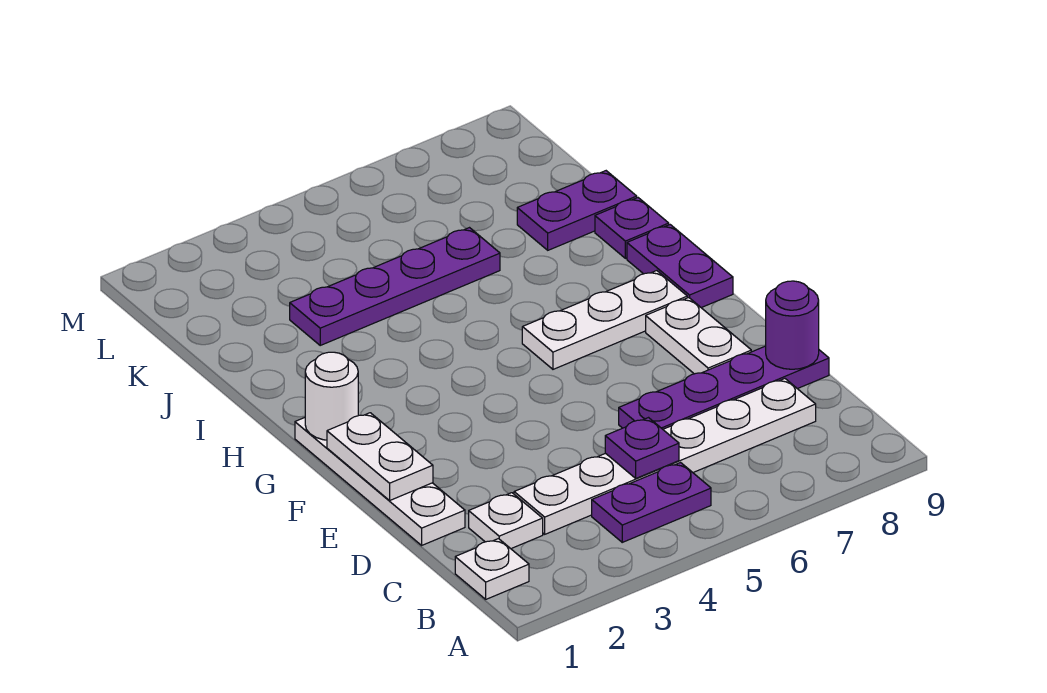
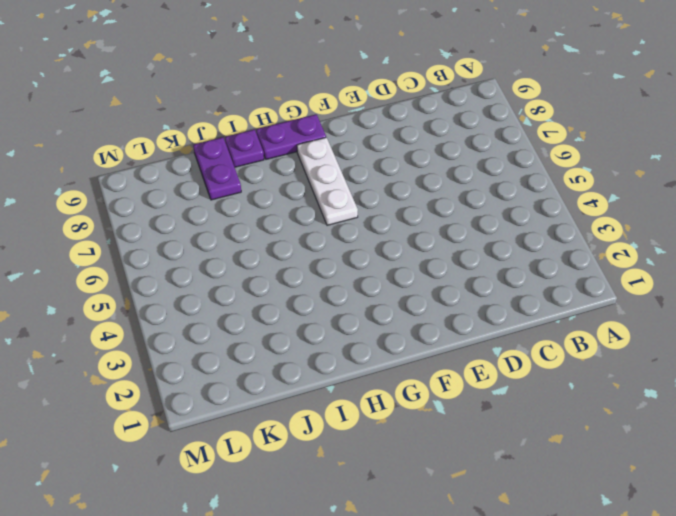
none -> white plate B1 level 1
none -> purple plate B4:B5 level 1
none -> white plate C2 level 1

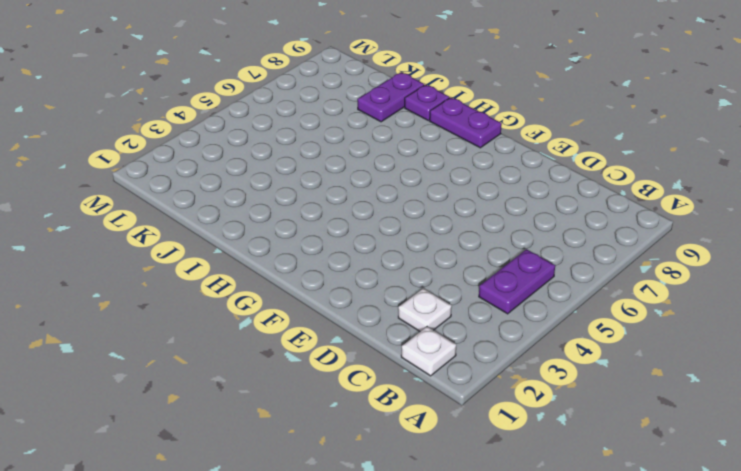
none -> white plate C3:C8 level 1
none -> white plate D1:G1 level 1
none -> purple plate D6:D9 level 1

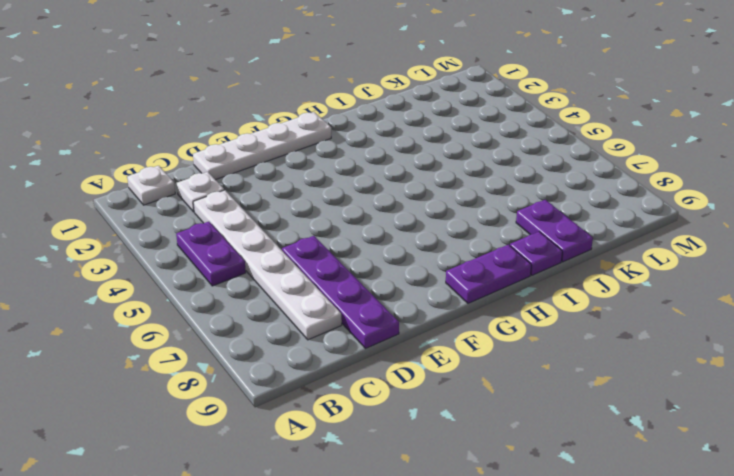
none -> white plate E8:F8 level 1
none -> white plate G6:G8 level 1
none -> purple plate J3:J6 level 1

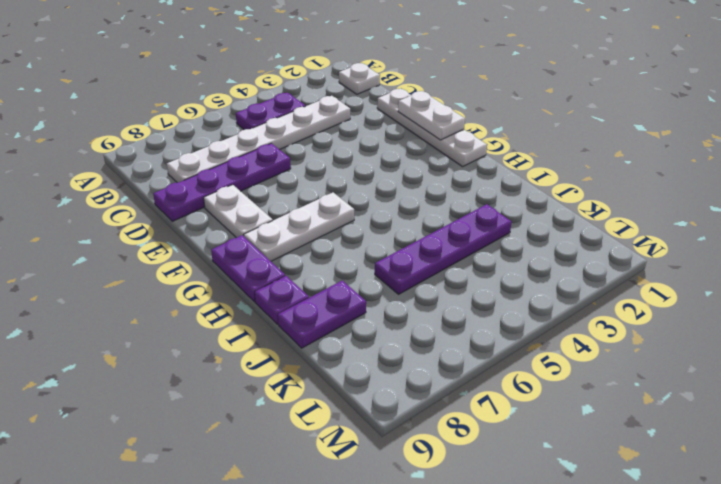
none -> white plate C2 level 1
none -> purple plate C5 level 2
none -> purple round brick D9 level 2

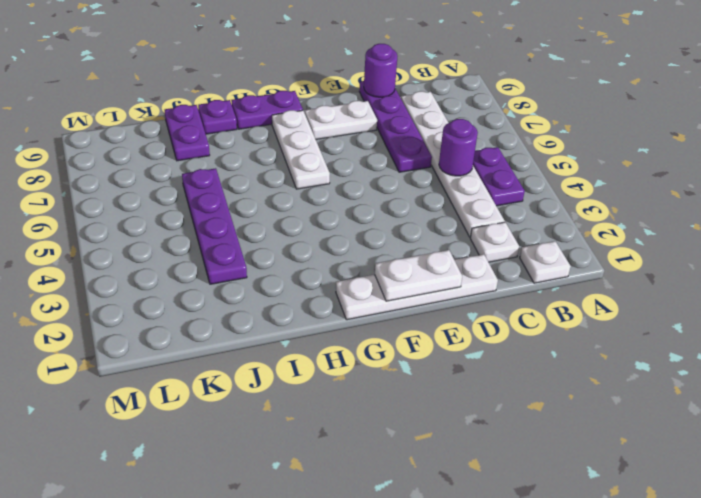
purple round brick C5 level 2 -> purple plate C5 level 2
none -> white round brick G1 level 2

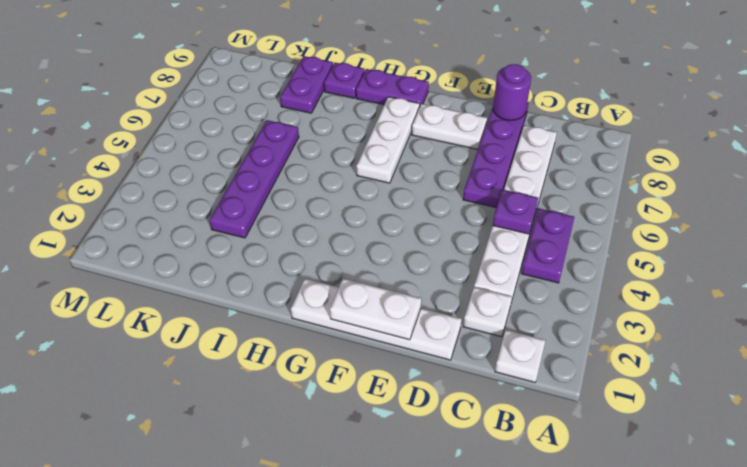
none -> white round brick G1 level 2

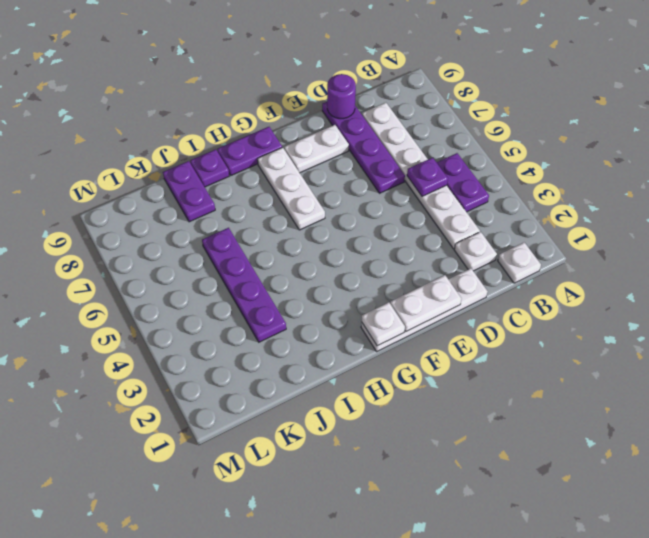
white plate G1 level 2 -> white round brick G1 level 2

